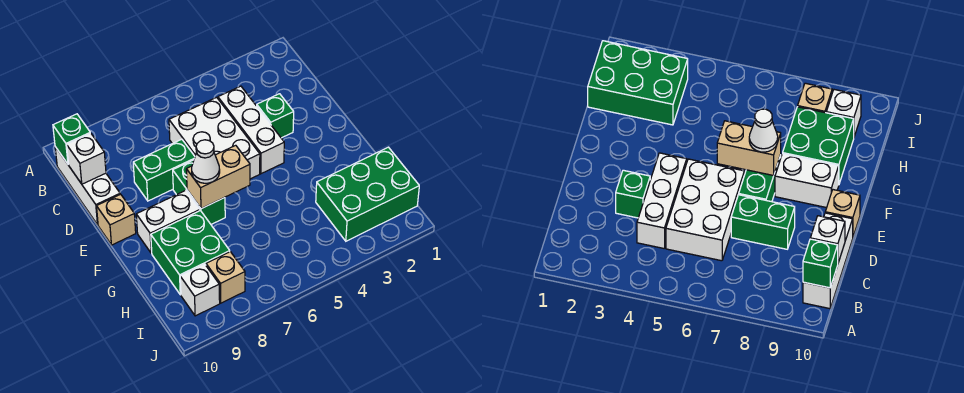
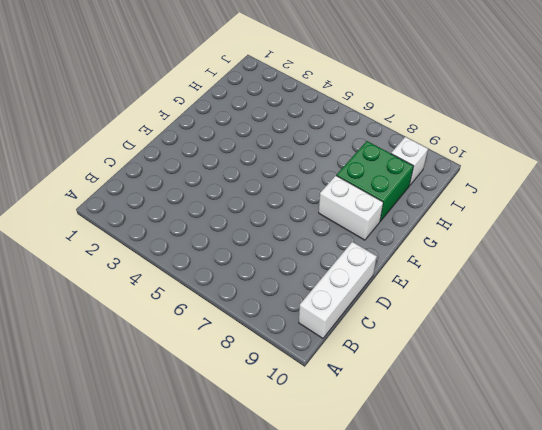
none -> white brick C4:E4 level 1
none -> white brick C5:E6 level 1
none -> green brick D3 level 1

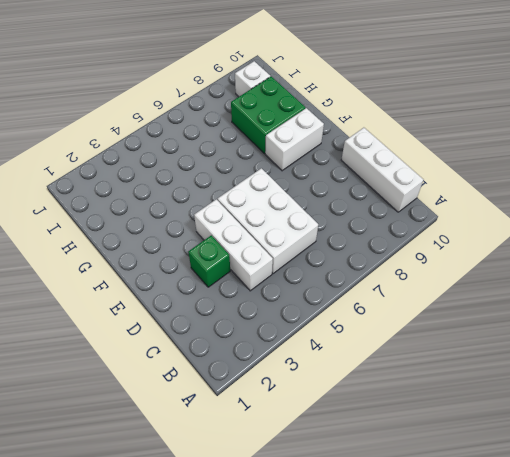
none -> green brick D7:D8 level 1
none -> green brick E7:F7 level 1
none -> tan brick E10 level 1

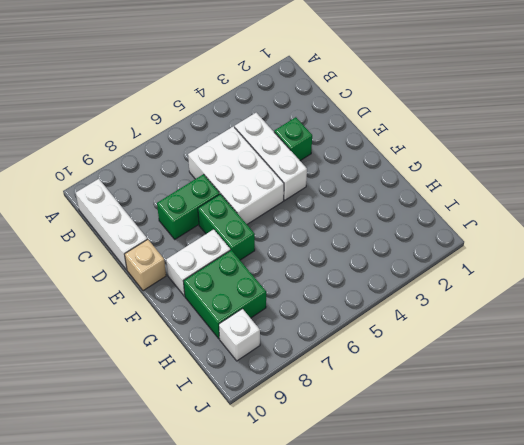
none -> green brick H1:I3 level 1
none -> tan brick I8 level 1
none -> green brick B10 level 2

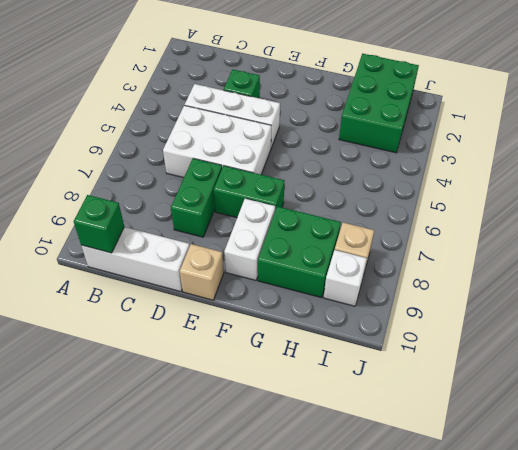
none -> white brick C10 level 2
none -> tan brick F6:F7 level 2
none -> white cone F7 level 3

